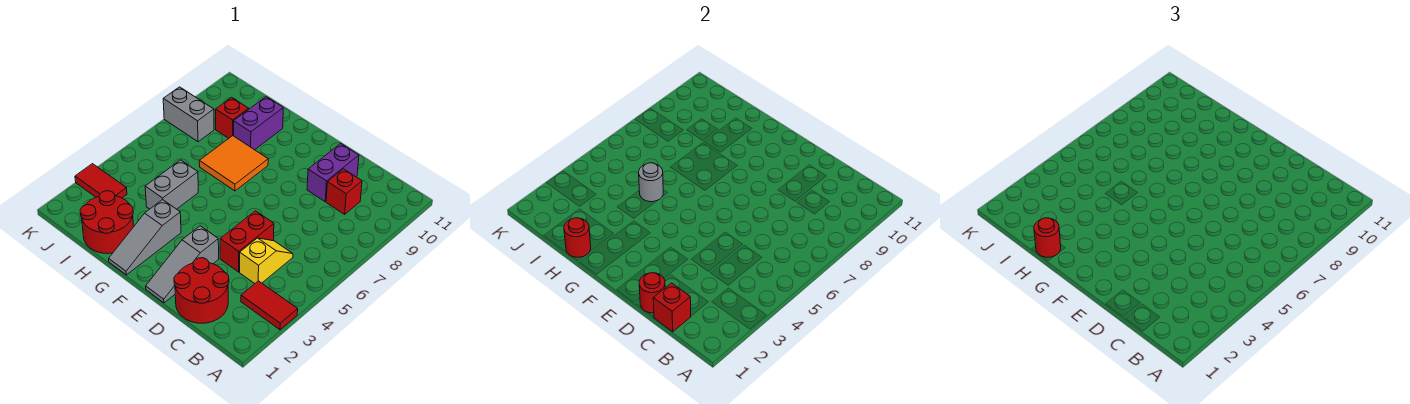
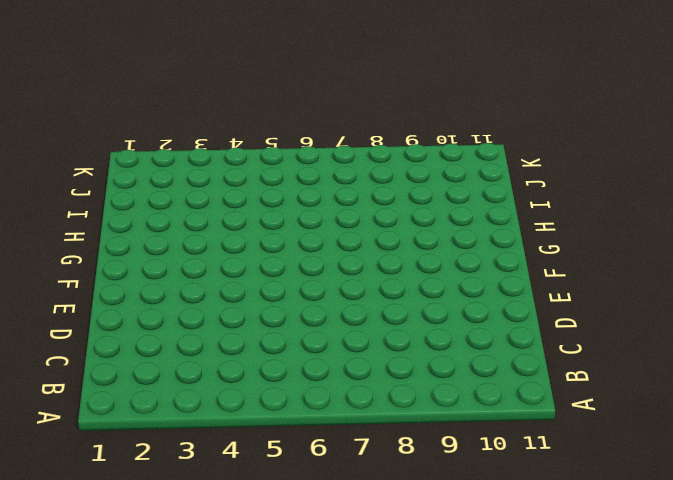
none -> red tile A3:B3 level 1
none -> red round brick C1:D2 level 1
none -> yellow slope C4:C5 level 1 top 4

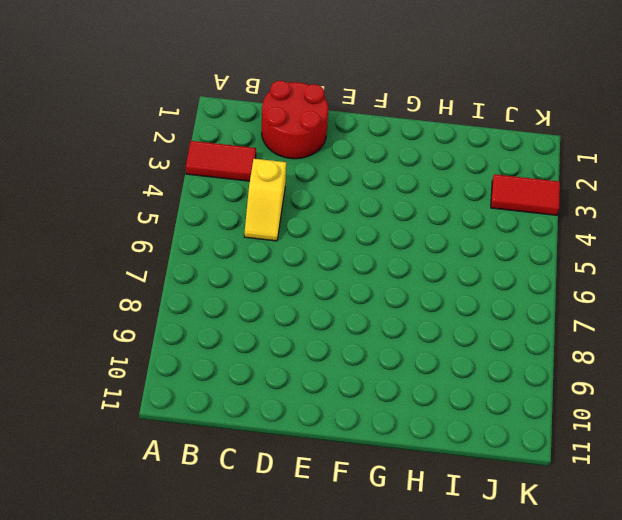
none -> red brick C9 level 1
none -> red brick D4:D5 level 1
none -> purple brick D9:D10 level 1

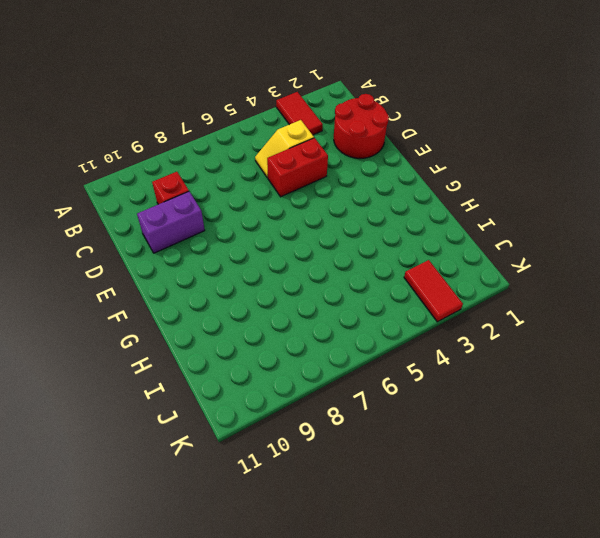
none -> grey slope E1:E3 level 1 top 3
none -> grey slope G1:G3 level 1 top 3
none -> orange tile G7:H8 level 1

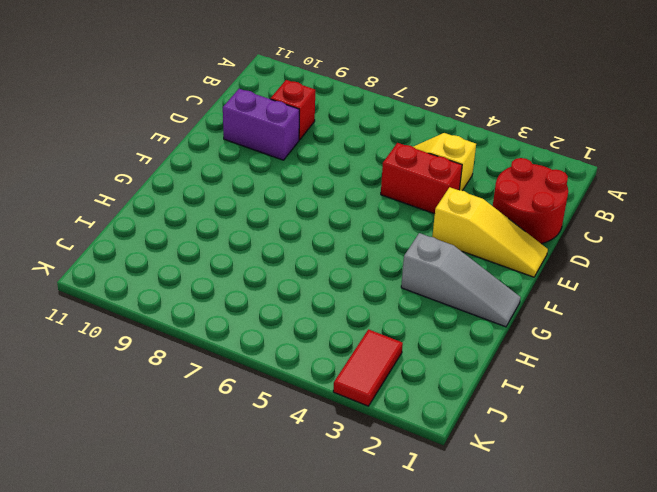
yellow slope E1:E3 level 1 top 3 -> grey slope E1:E3 level 1 top 3
none -> red tile A3:B3 level 1
none -> orange tile G7:H8 level 1
none -> red round brick H1:I2 level 1

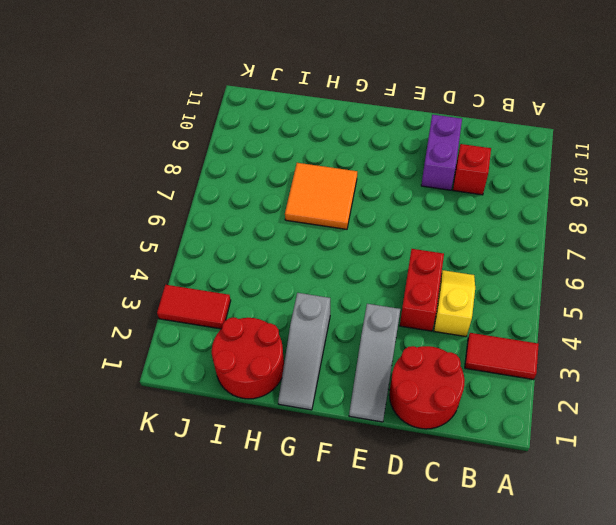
none -> grey brick H4:H5 level 1
none -> purple brick H9:H10 level 1
none -> red brick I9 level 1

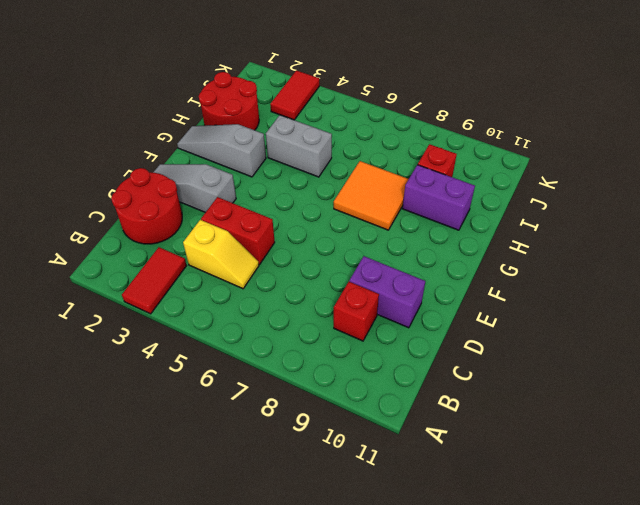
none -> grey brick J8:K8 level 1
none -> red brick C1 level 2
none -> red round brick D1 level 2

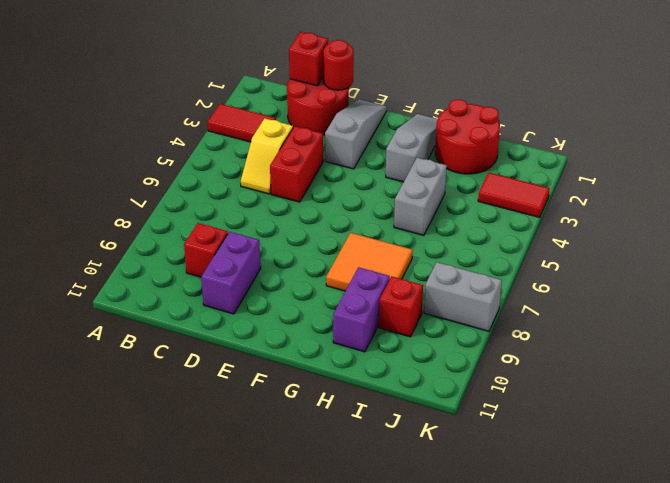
none -> red round brick H1 level 2
none -> grey round brick H5 level 2
none -> red round brick H1 level 3

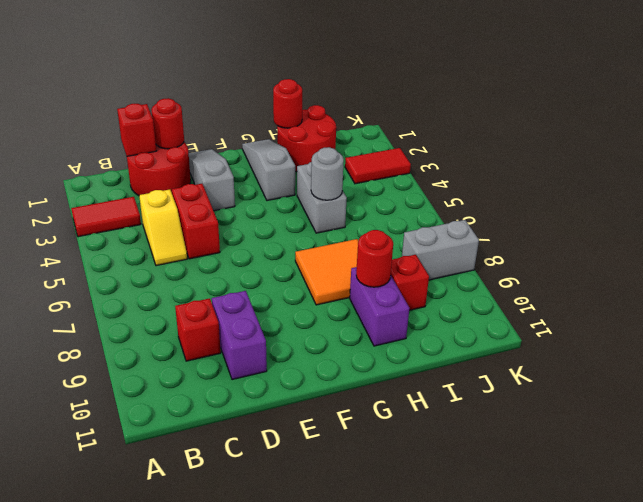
red round brick H9 level 2 -> red round brick H1 level 3

